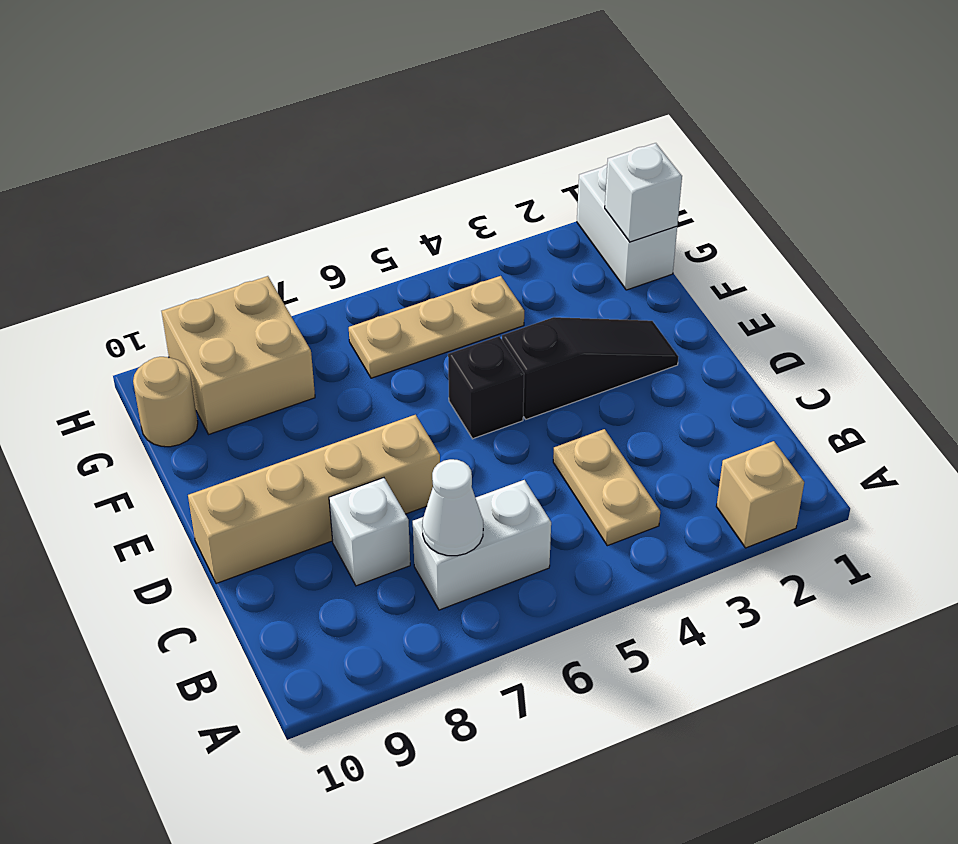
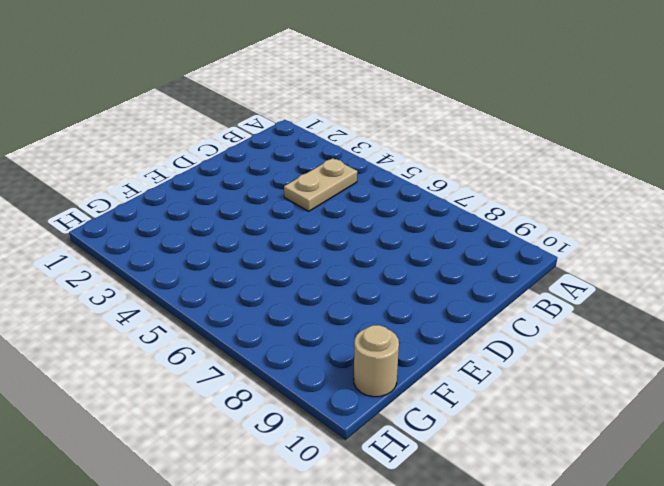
none -> tan brick A2 level 1
none -> white brick B6:B7 level 1
none -> white brick C8 level 1

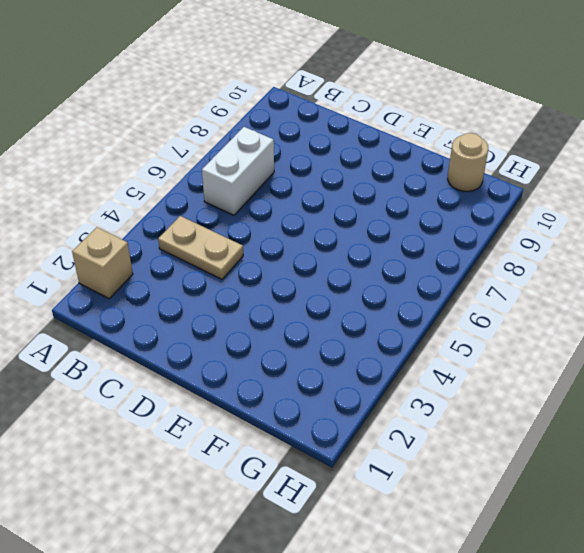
none -> white brick C8 level 1
none -> tan brick D7:D10 level 1
none -> black slope E2:E4 level 1 top 4

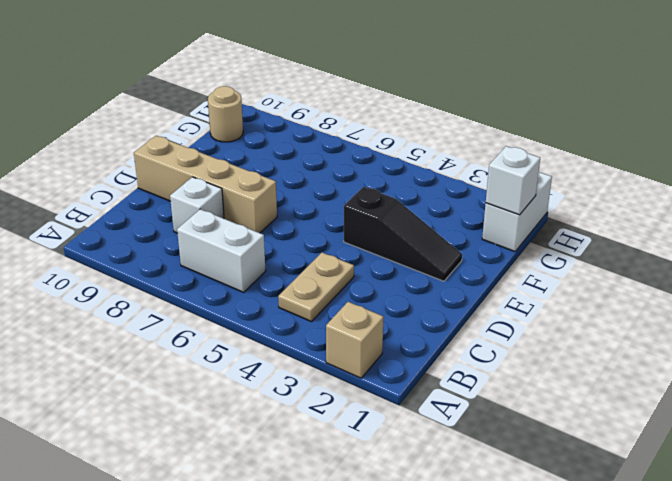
none -> black brick E5 level 1
none -> tan plate G4:G6 level 1
none -> tan brick G8:H9 level 1

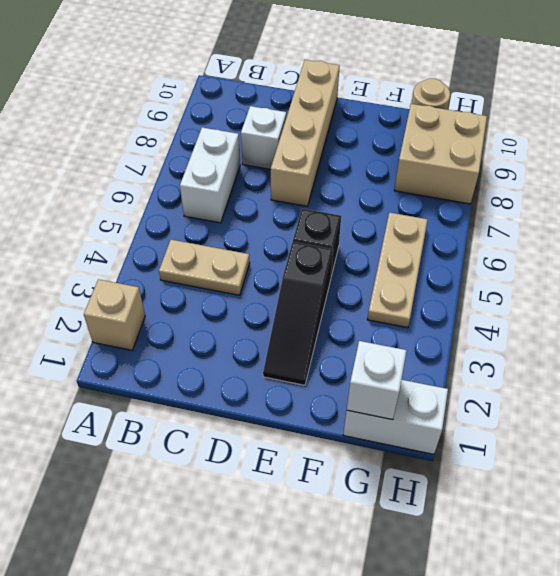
none -> white cone B7 level 2

